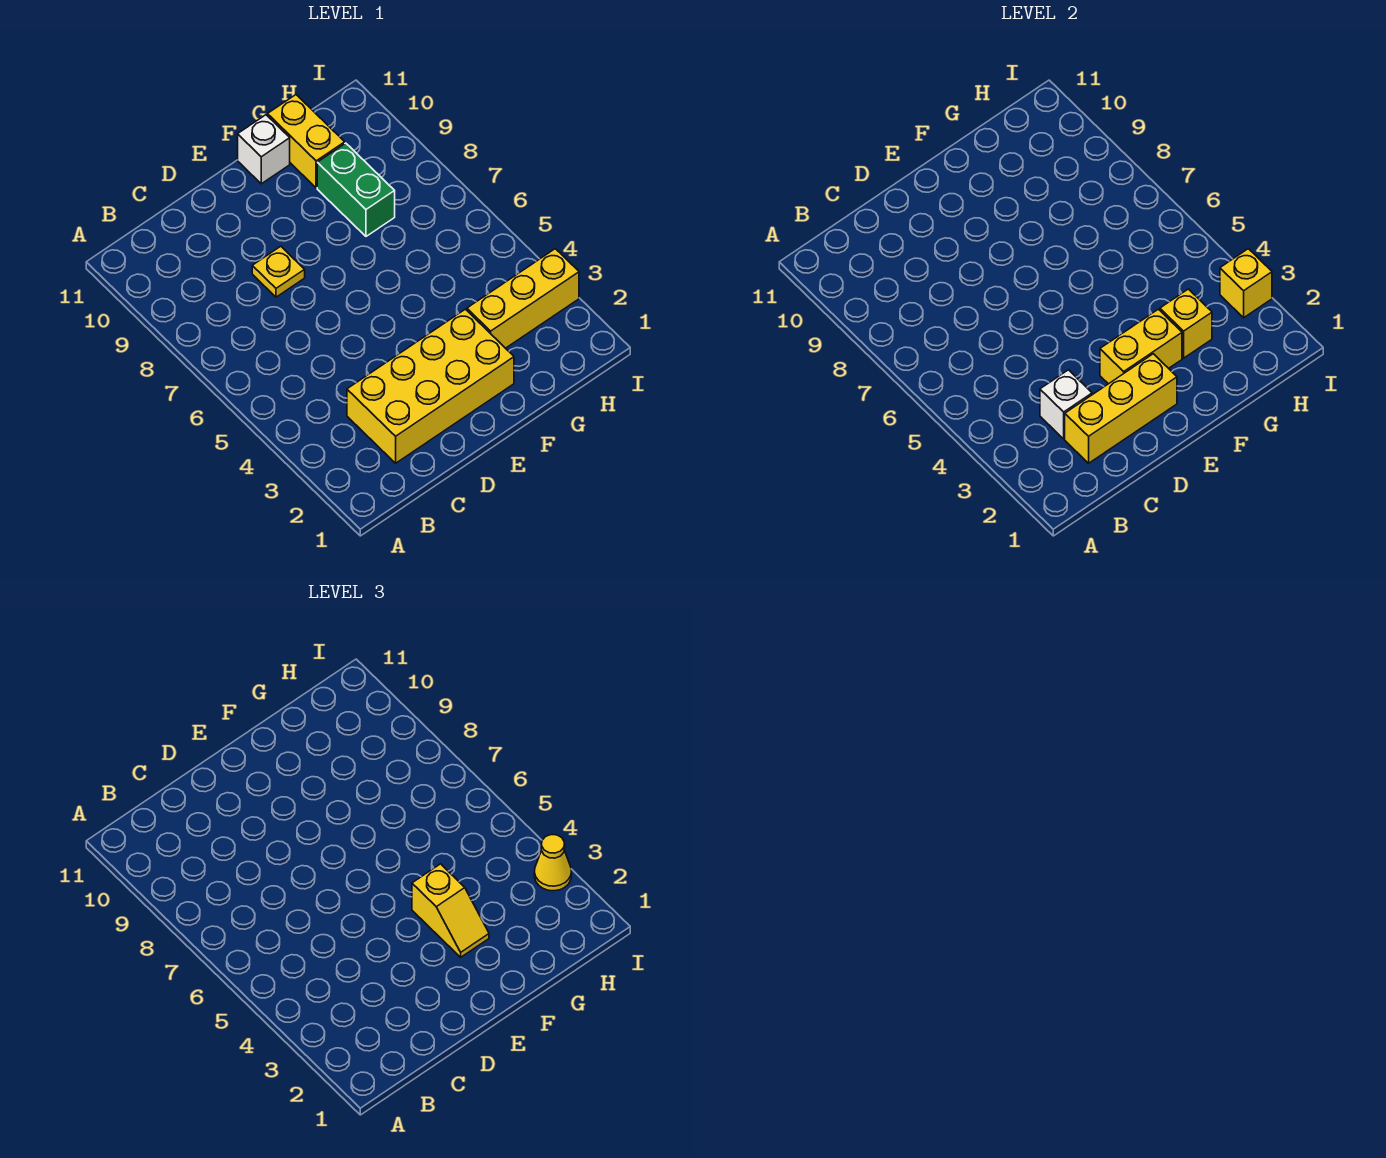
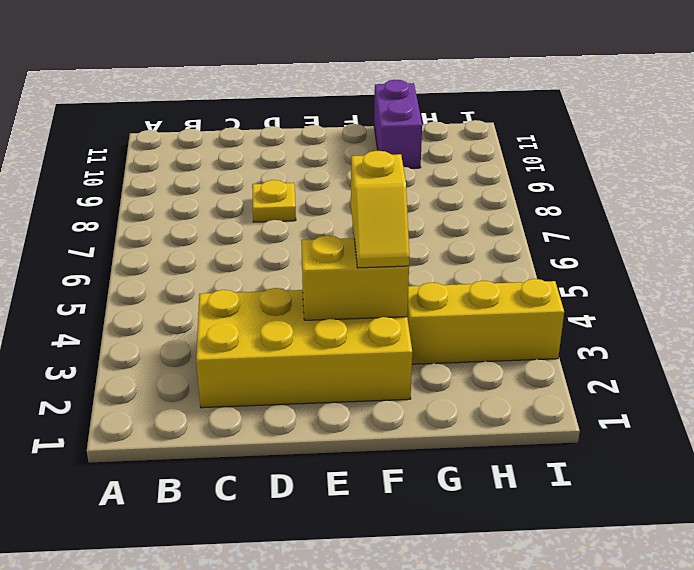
purple brick G10:G11 level 1 -> yellow brick G10:G11 level 1
none -> white brick F11 level 1
none -> green brick G8:G9 level 1
none -> yellow brick C2:E2 level 2

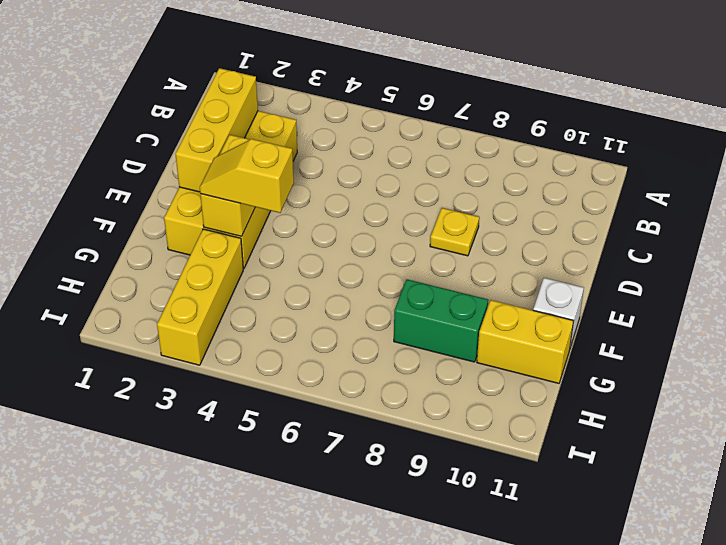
none -> white brick C3 level 2
none -> yellow brick G3 level 2
none -> yellow brick I3 level 2

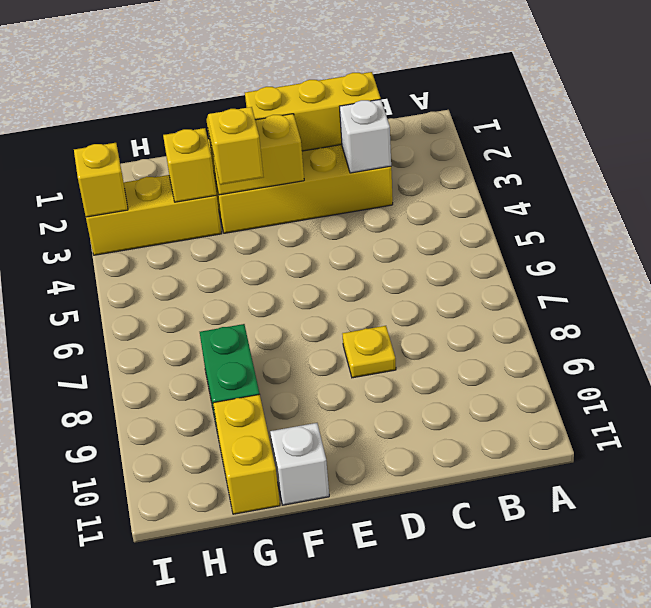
none -> yellow cone I3 level 3

